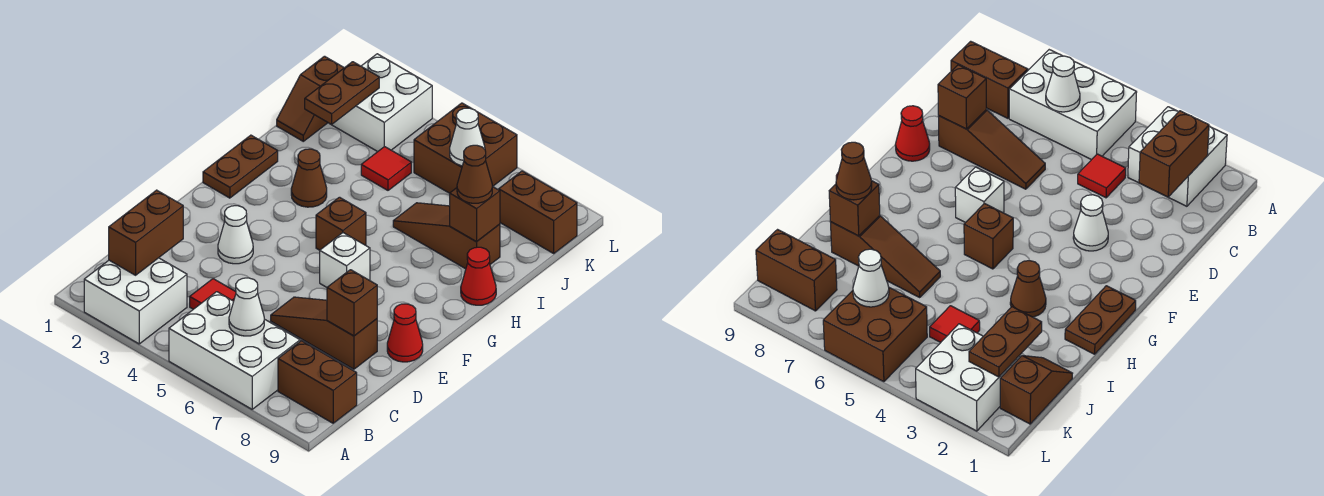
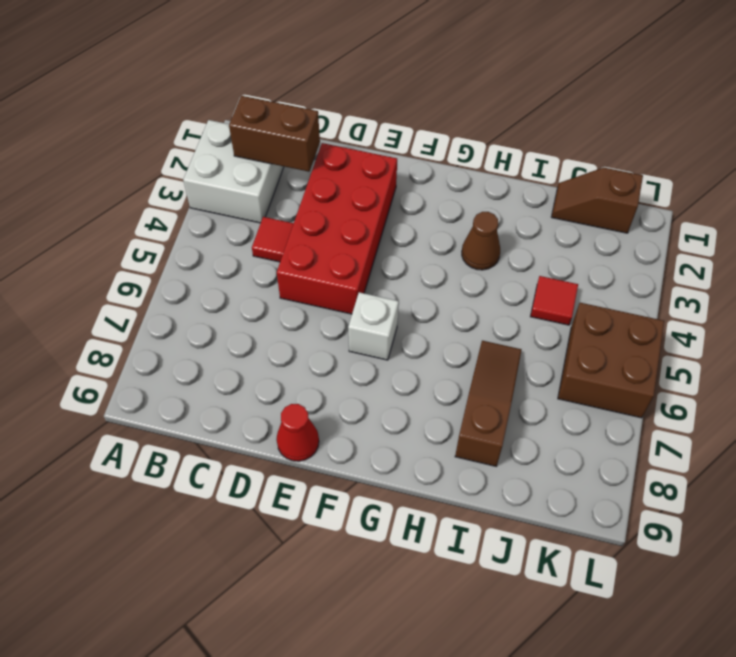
red brick D2:E5 level 1 -> white cone E3 level 1
none -> white brick A5:B7 level 1
none -> brown brick B8:B9 level 1
none -> brown slope D6:D8 level 1 top 8

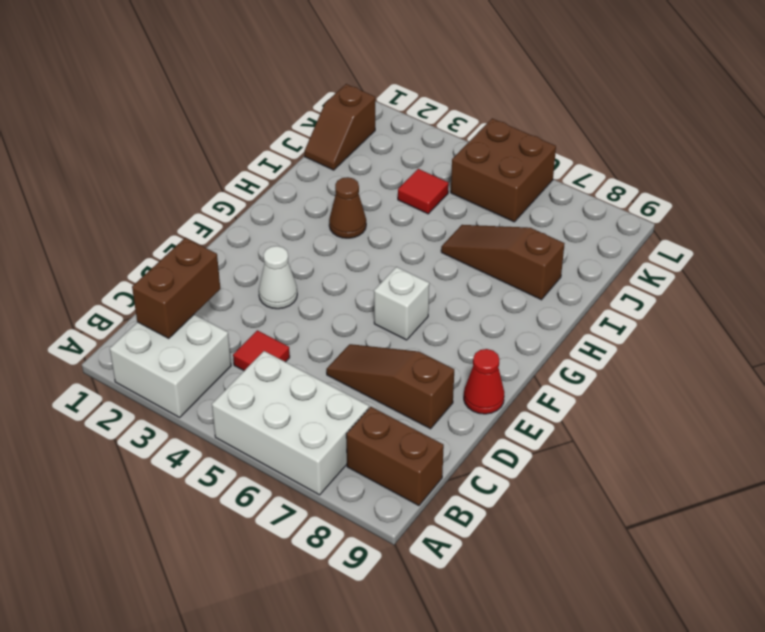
none -> brown plate G1:H1 level 1
none -> brown brick G5 level 1
none -> red cone H9 level 1

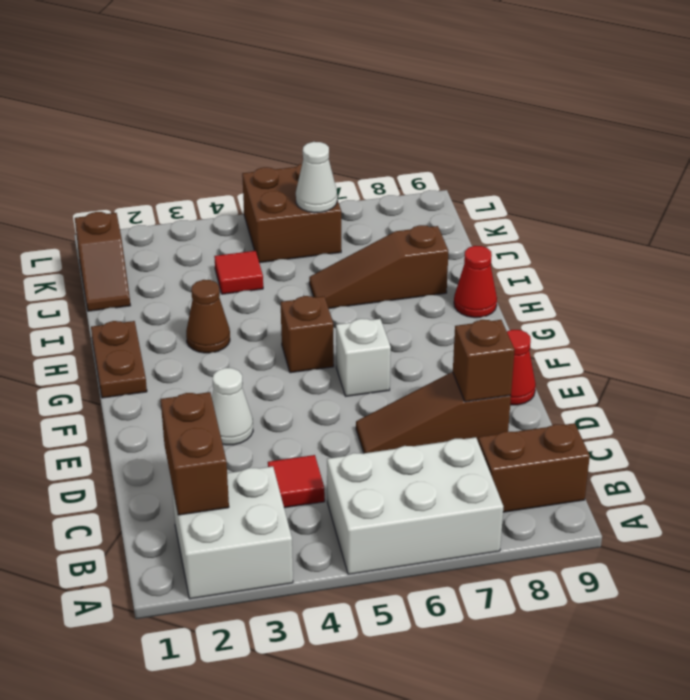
none -> white brick K2:L3 level 1
none -> brown brick K8:K9 level 1
none -> white cone B6 level 2

